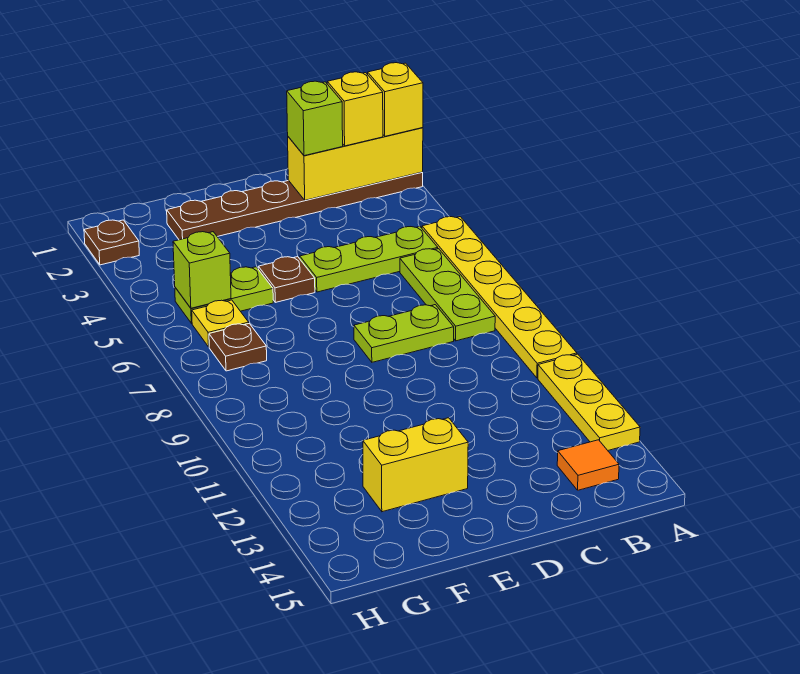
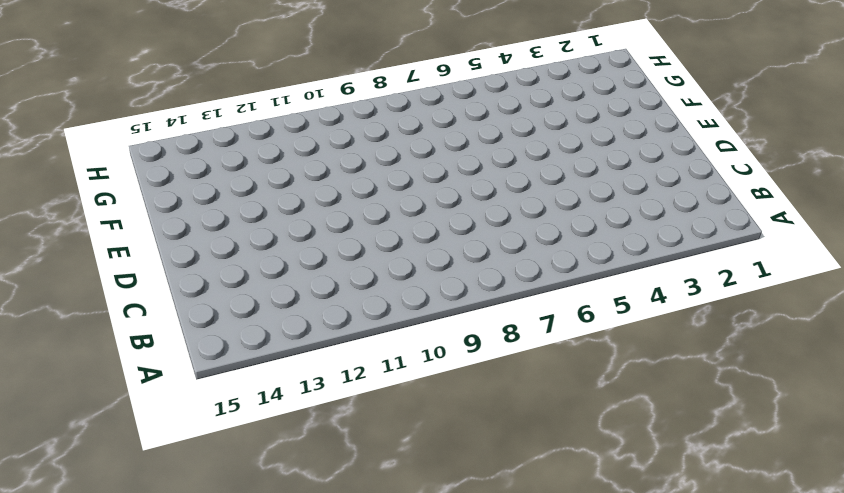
none -> brown plate A2:F2 level 1
none -> yellow plate A5:A10 level 1
none -> yellow plate A11:A13 level 1

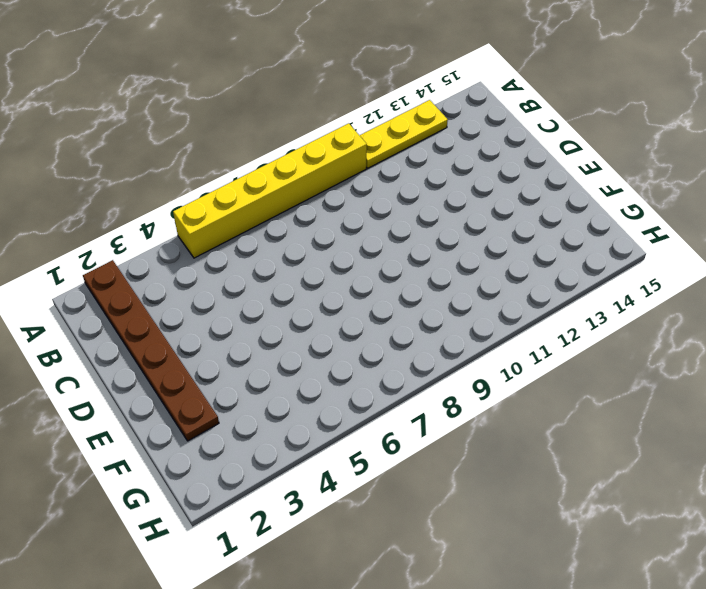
yellow brick A5:A10 level 1 -> yellow plate A5:A10 level 1
none -> lime plate B5:D5 level 1
none -> lime plate B6:B8 level 1
none -> orange tile B14 level 1

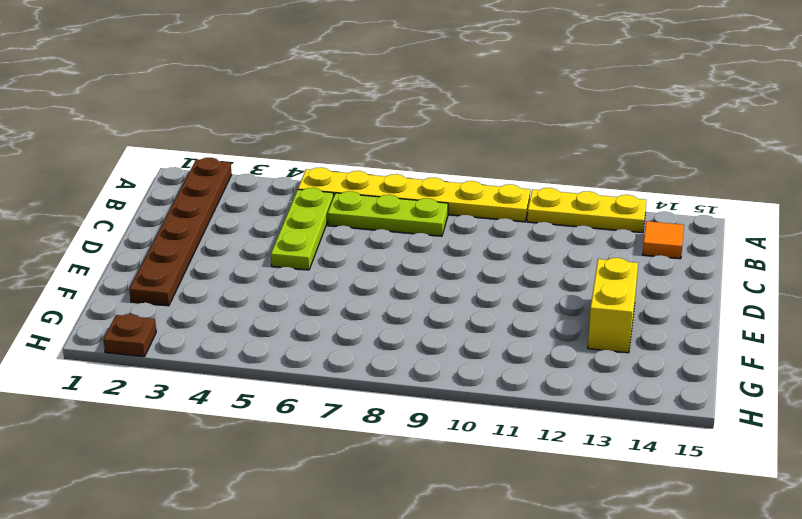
none -> lime plate C8:D8 level 1
none -> brown plate E5 level 1
none -> lime plate F5:G5 level 1

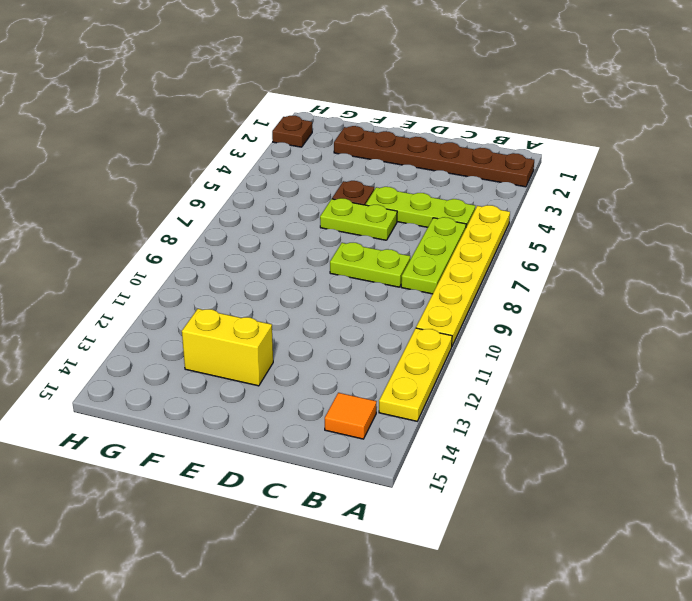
lime plate D6:E6 level 1 -> lime plate F5:G5 level 1
none -> yellow plate G6 level 1
none -> brown plate G7 level 1
none -> yellow brick A2:C2 level 2

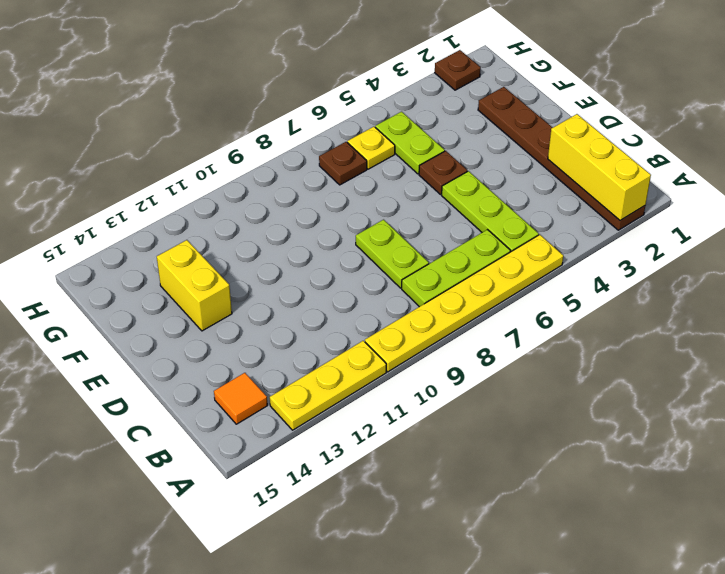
none -> lime brick G5 level 2
none -> yellow brick A2 level 3
none -> yellow brick B2 level 3

